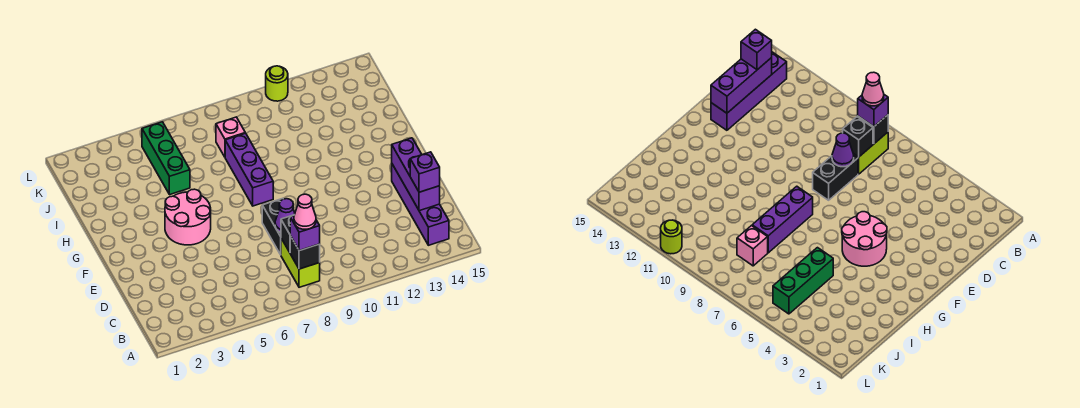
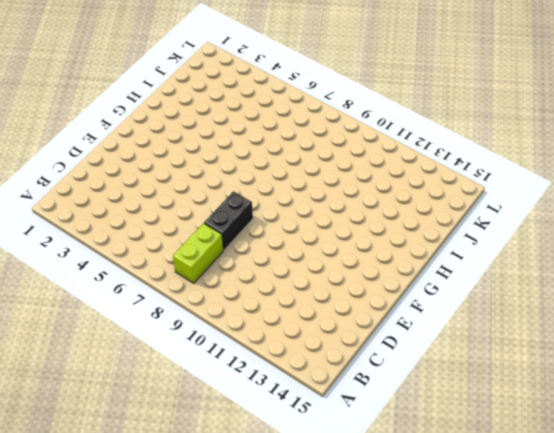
none -> purple brick B14:E14 level 1
none -> pink round brick F4:G5 level 1
none -> purple brick G8:I8 level 1

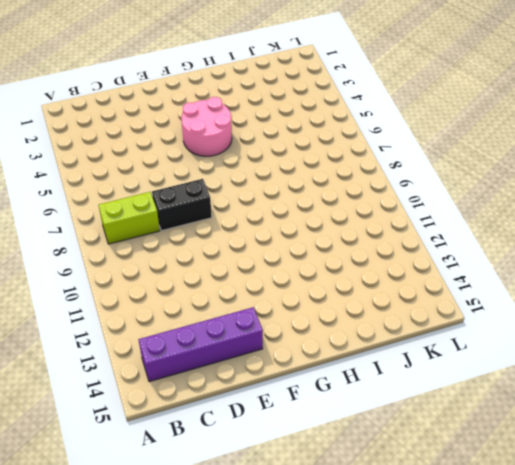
none -> purple brick G8:I8 level 1
none -> green brick I5:K5 level 1
none -> pink brick J8 level 1

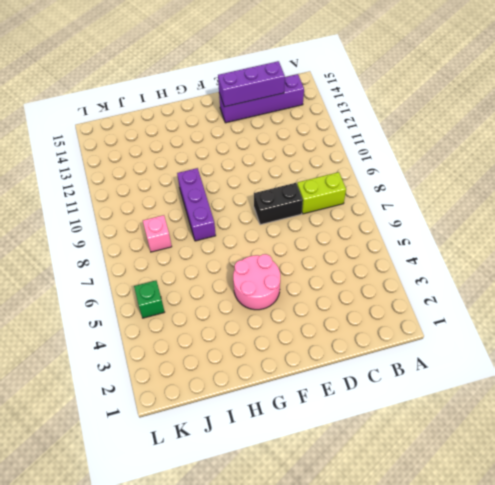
purple brick H8:H10 level 1 -> purple brick G8:I8 level 1
green brick K5 level 1 -> green brick I5:K5 level 1
none -> lime round brick L11 level 1
none -> black brick B8 level 2
none -> black brick C8 level 2

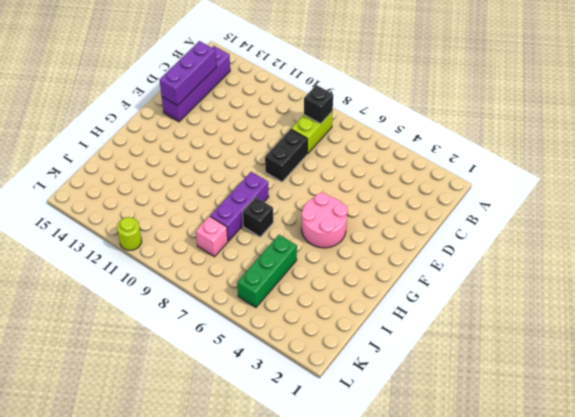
black brick H7 level 1 -> black brick C8 level 2
none -> purple cone D8 level 2
none -> purple brick B8 level 3
none -> purple brick C14 level 3

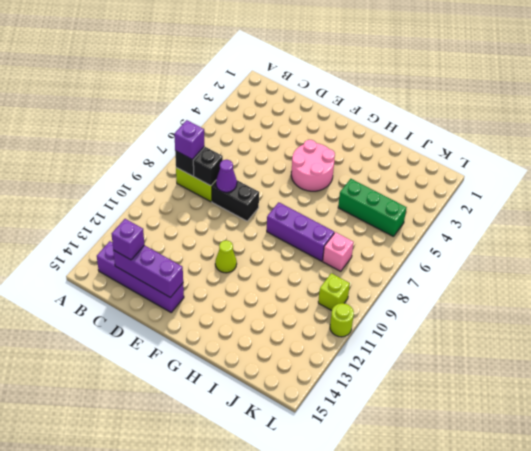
lime cone F11 level 1 -> none
lime brick K10 level 1 -> none
none -> pink cone B8 level 4

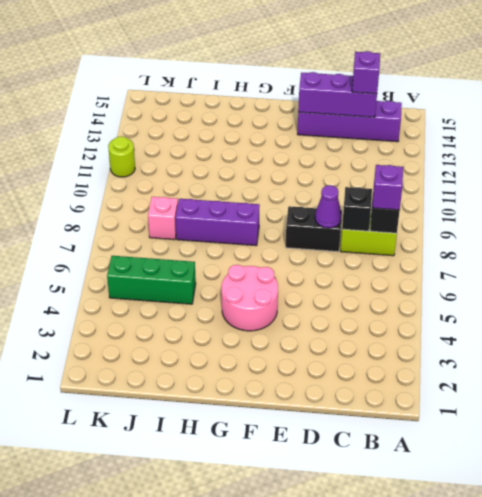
none -> pink cone B8 level 4

